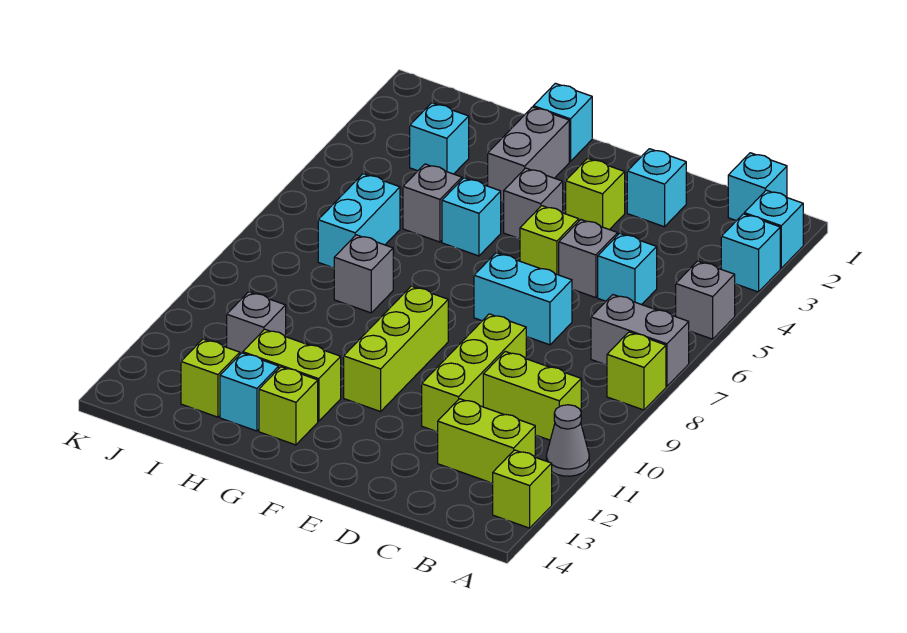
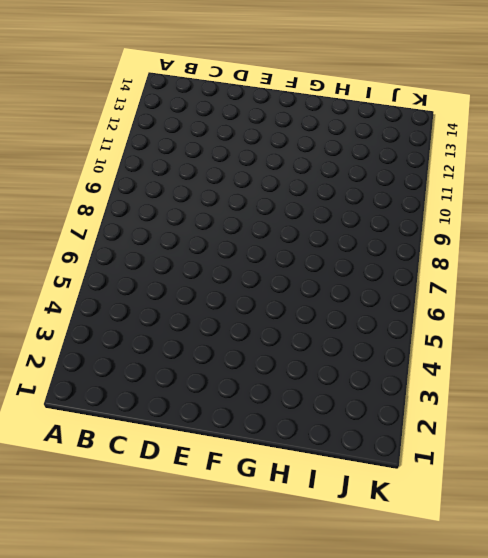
none -> cyan brick A2 level 1
none -> cyan brick A3 level 1
none -> grey brick A5 level 1
none -> grey brick A7:B7 level 1

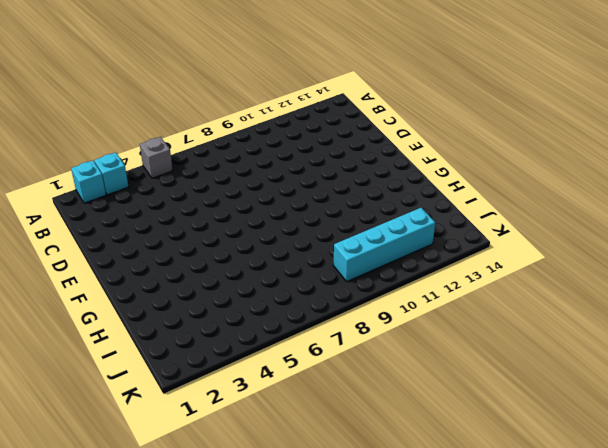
cyan brick J9:J12 level 1 -> none
none -> grey brick A7:B7 level 1
none -> lime brick A8 level 1
none -> grey cone A11 level 1
none -> lime brick A13 level 1

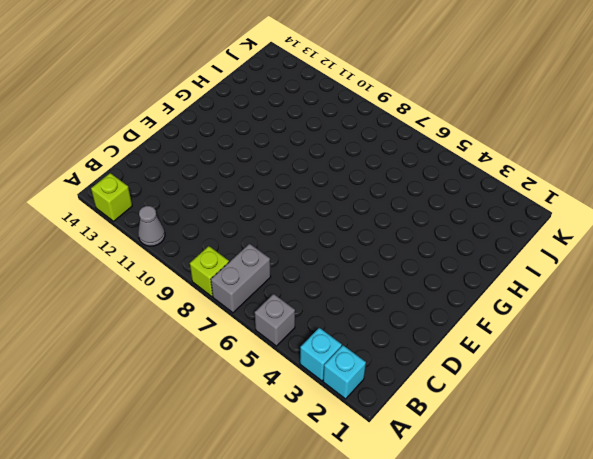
none -> cyan brick B1 level 1
none -> lime brick B10:C10 level 1
none -> lime brick B12:C12 level 1
none -> cyan brick C5 level 1

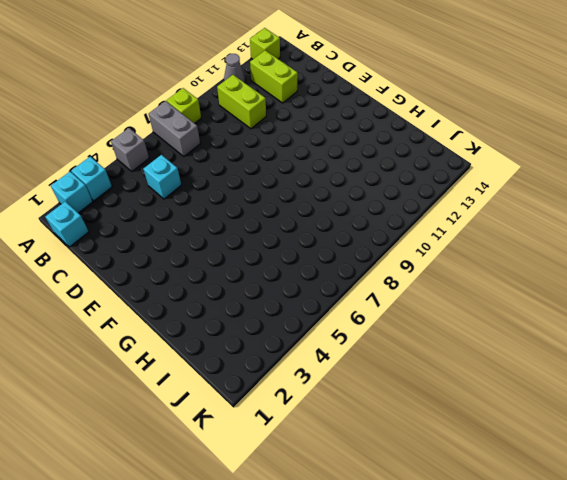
none -> cyan brick D2 level 1
none -> grey brick D5 level 1
none -> cyan brick D7:E7 level 1
none -> lime brick D9:D11 level 1

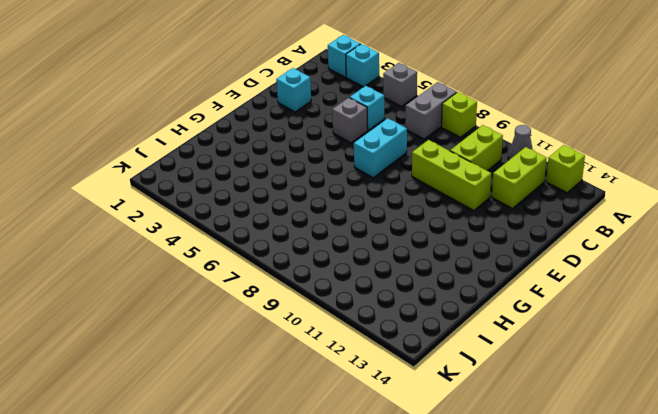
none -> cyan brick B1 level 1
none -> lime brick E3 level 1
none -> lime brick E5 level 1
none -> grey brick F4 level 1

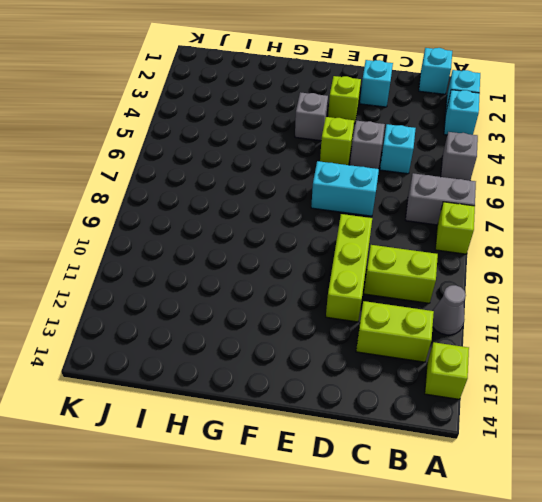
none -> lime brick F9:F11 level 1
none -> cyan brick G1 level 1
none -> grey brick G2:G3 level 1
none -> cyan brick G5 level 1

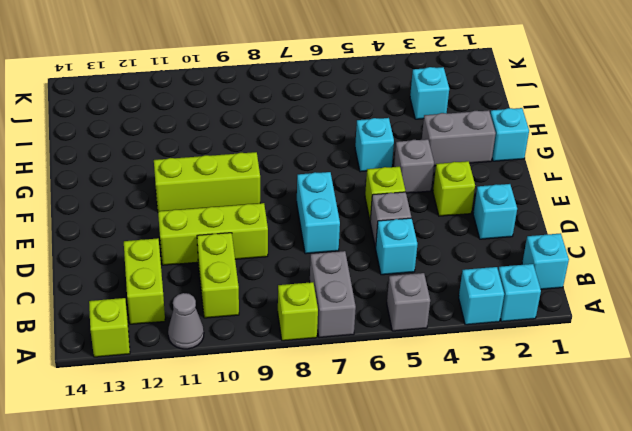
none -> lime brick G12:H12 level 1
none -> lime brick G13 level 1
none -> grey brick H5 level 1
none -> grey brick H8 level 1

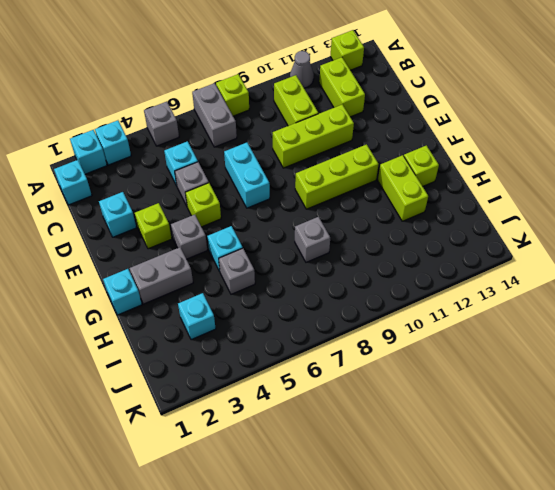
none -> cyan brick H13 level 1
none -> cyan brick I6:I7 level 1
none -> grey brick I11 level 1
none -> lime brick I13 level 1

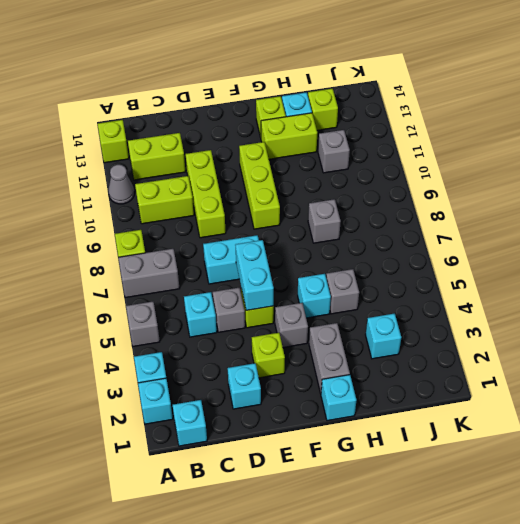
cyan brick E5:E6 level 2 -> cyan brick I6:I7 level 1

